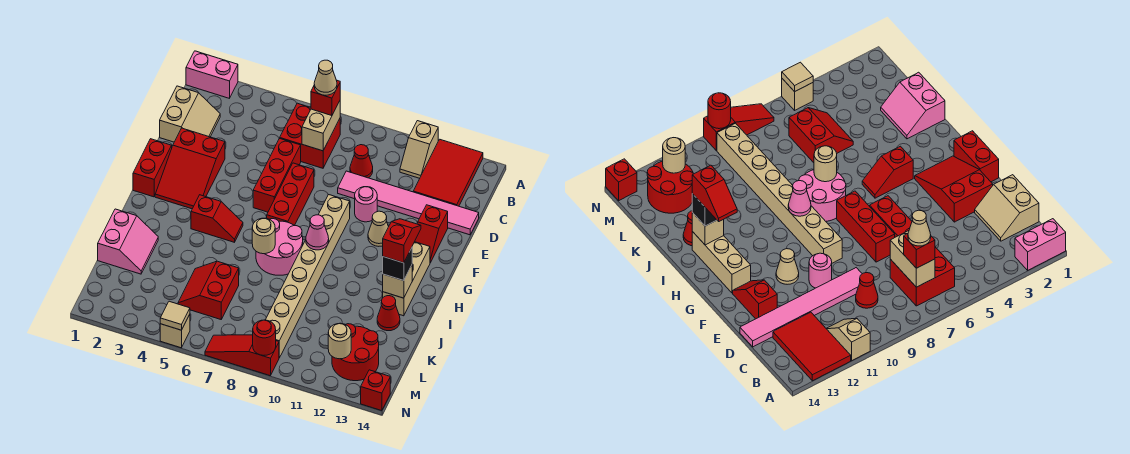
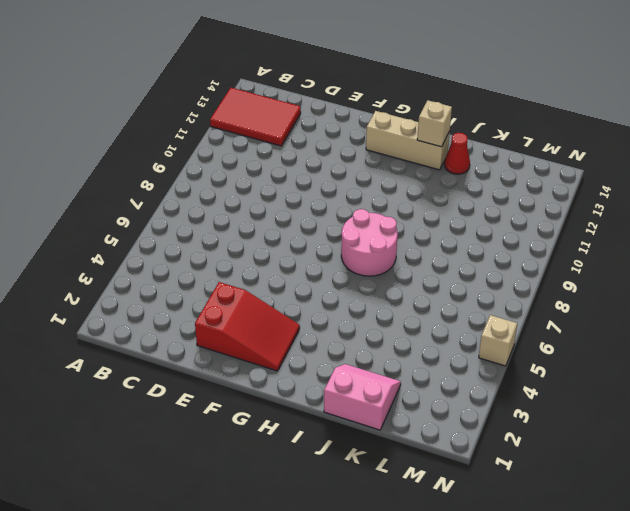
none -> pink brick A1:A2 level 1
none -> tan slope A11:B11 level 1 top A
none -> red brick B6:C7 level 1
none -> tan slope C1:D2 level 1 top 1

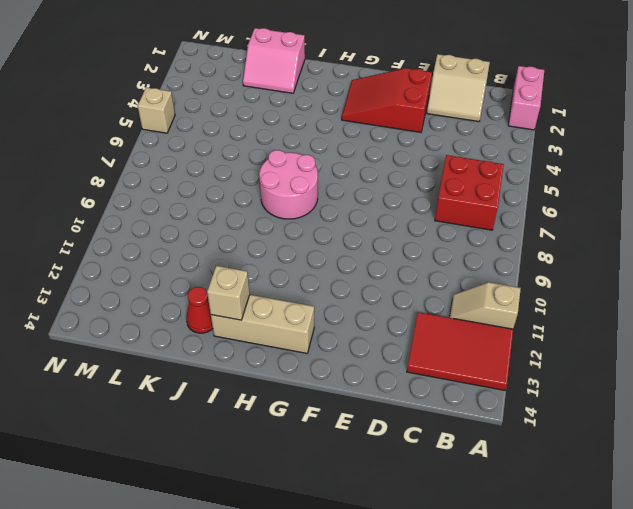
none -> red cone C9 level 1
none -> red brick D6:F6 level 1
none -> pink tile D9:D14 level 1
none -> red brick E7:G7 level 1

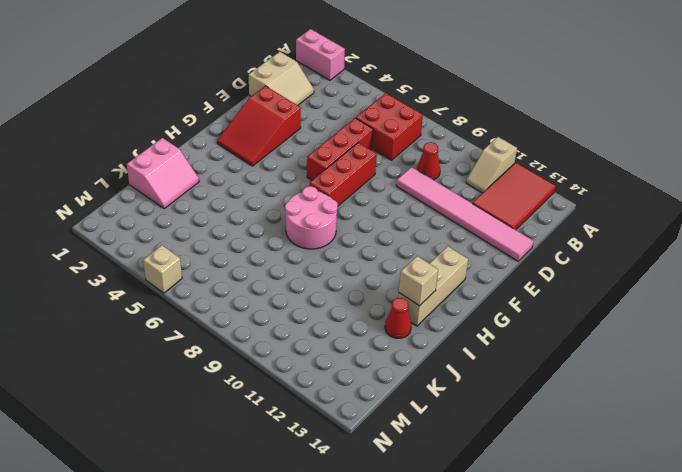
none -> pink round brick E10 level 1
none -> red slope E13:F13 level 1 top E
none -> red brick F1:G1 level 1
none -> tan brick F9:M9 level 1

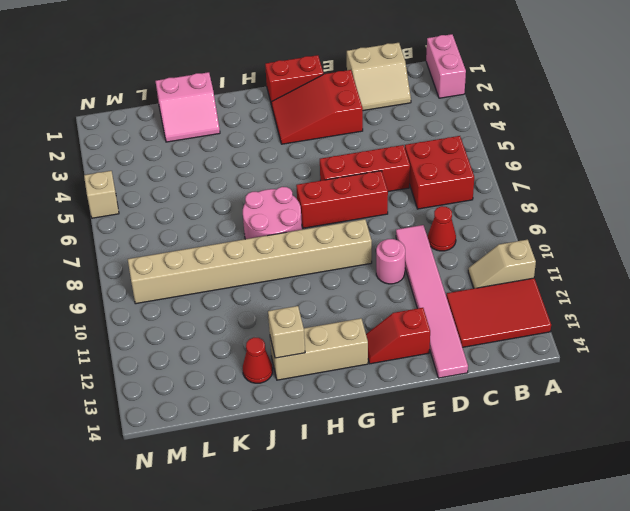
none -> tan cone F11 level 1
none -> red slope H4:H5 level 1 top 4
none -> red slope K5:L6 level 1 top 6
none -> red round brick L12:M13 level 1

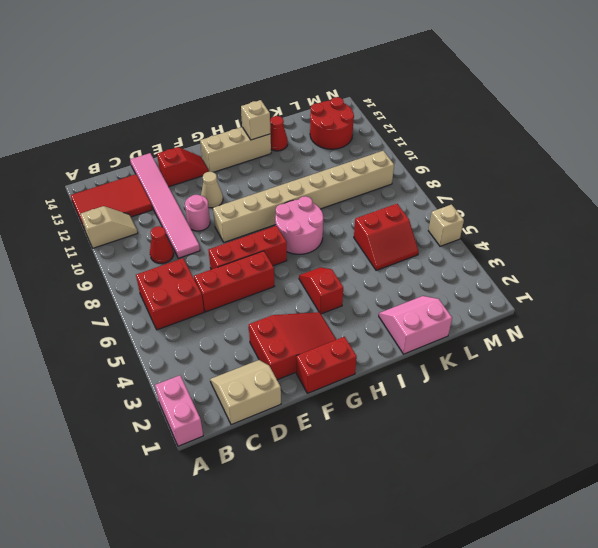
none -> red slope N7:N9 level 1 top 9
none -> red brick N14 level 1
none -> tan brick B7:C7 level 2
none -> pink cone H9 level 2

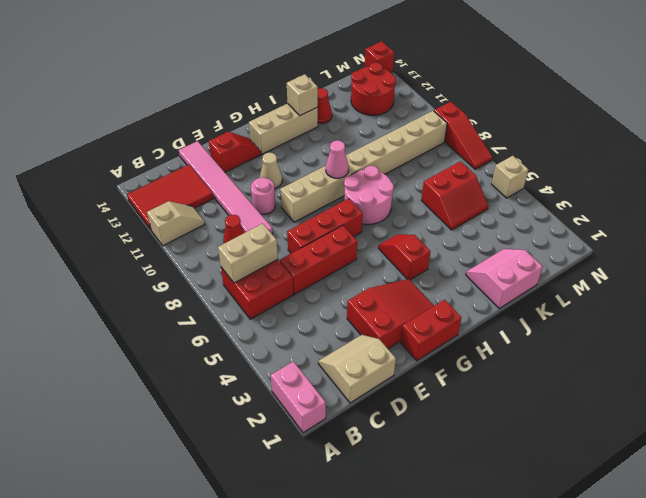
none -> tan round brick I7 level 2
none -> tan round brick M12 level 2
none -> tan tile N5 level 2
none -> red round brick N9 level 2

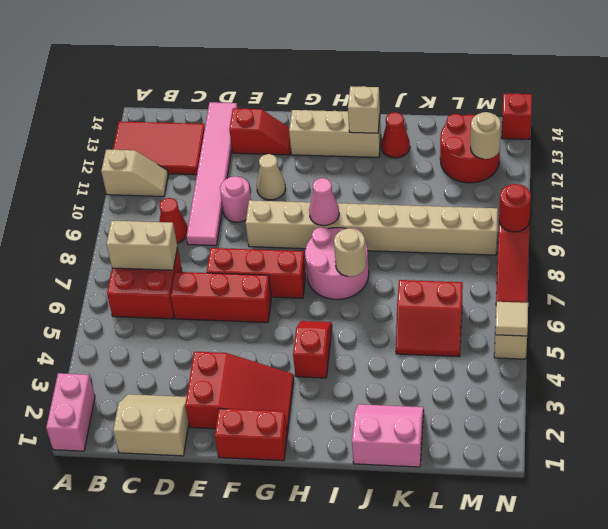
none -> red brick B7 level 3
none -> black brick I13 level 3
none -> tan cone B7 level 4
none -> red slope H13:I13 level 4 top I

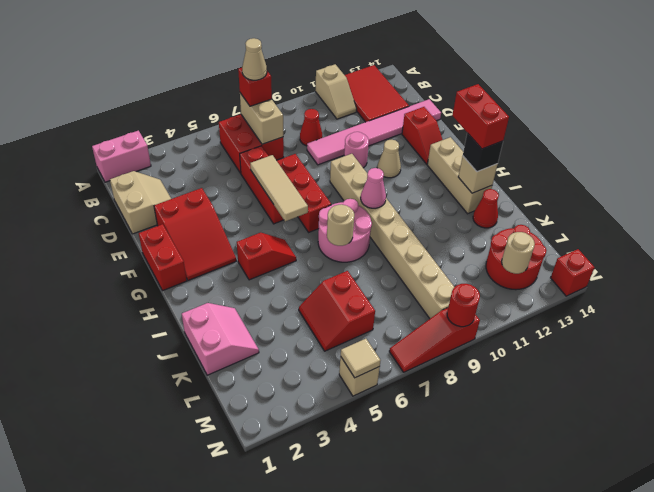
tan tile E6:G6 level 2 -> none
red brick H13:I13 level 4 -> red slope H13:I13 level 4 top I

